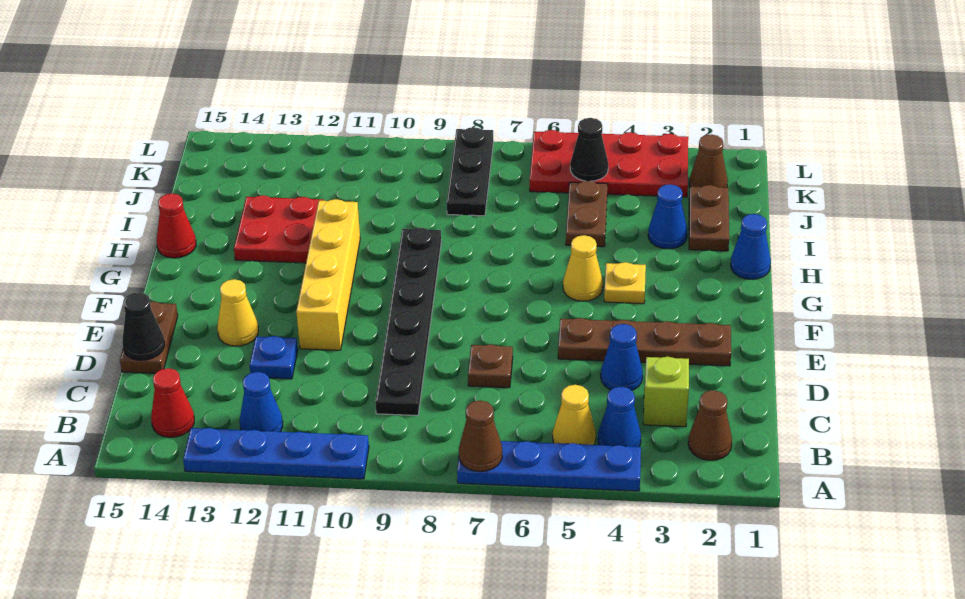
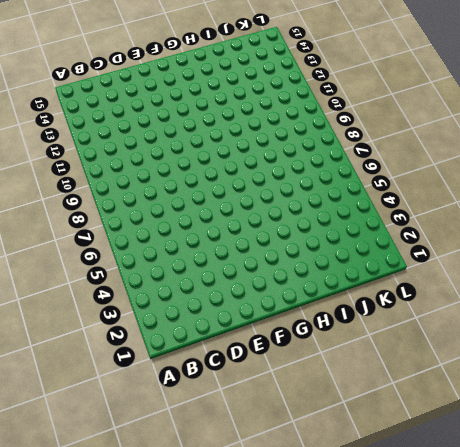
none -> blue plate A4:A7 level 1
none -> blue plate A10:A13 level 1
none -> brown cone B2 level 1
none -> blue cone B4 level 1

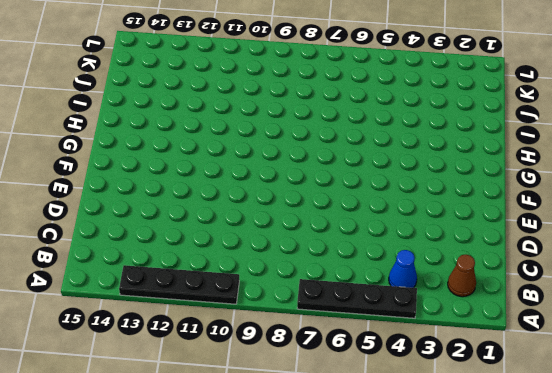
black plate A4:A7 level 1 -> blue plate A4:A7 level 1
black plate A10:A13 level 1 -> blue plate A10:A13 level 1
none -> yellow cone B5 level 1
none -> blue cone B12 level 1
none -> red cone B14 level 1
none -> lime brick C3 level 1

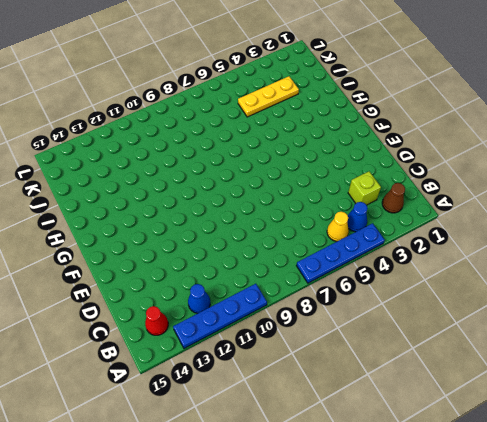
yellow plate J3:J5 level 1 -> brown plate I5:J5 level 1
none -> black plate C9:H9 level 1
none -> blue cone D4 level 1
none -> brown plate D7 level 1
none -> blue plate D12 level 1

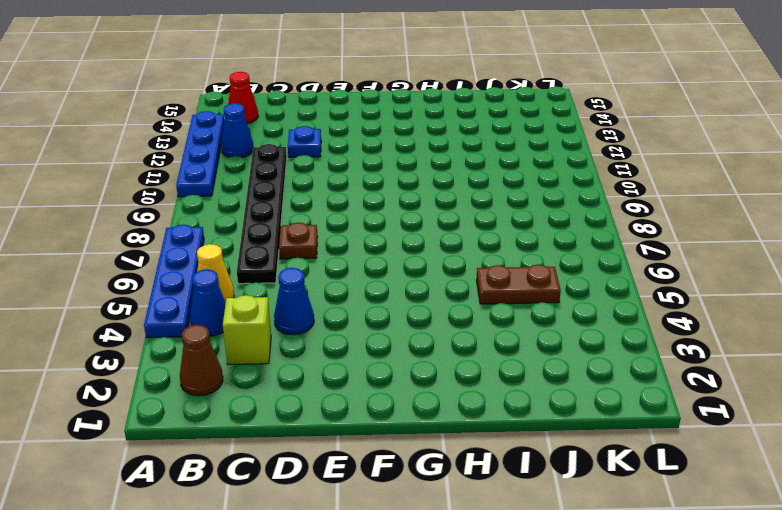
black plate C6:C11 level 1 -> black plate C9:H9 level 1
none -> brown plate D15:E15 level 1
none -> brown plate E2:E5 level 1
none -> yellow brick E11:H11 level 1
none -> yellow cone E13 level 1

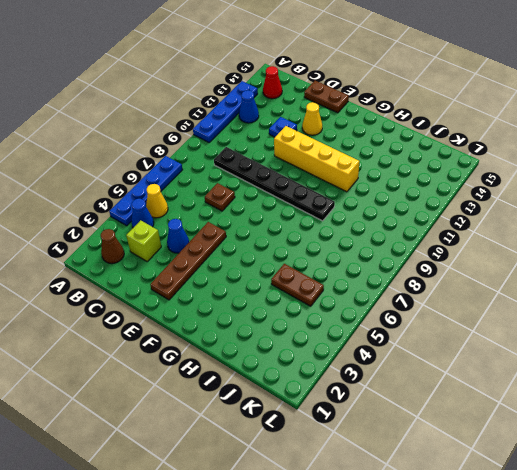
none -> yellow plate G4 level 1
none -> yellow cone G5 level 1
none -> blue cone H1 level 1
none -> red plate H12:I13 level 1

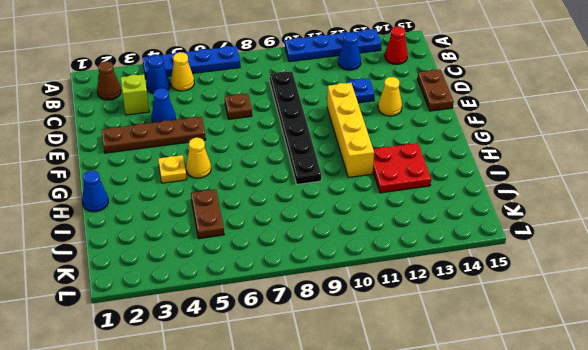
none -> red cone H15 level 1
none -> brown plate I2:J2 level 1
none -> blue cone I3 level 1
none -> black plate J8:L8 level 1

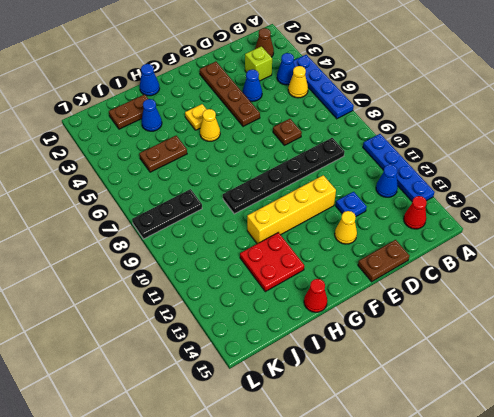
none -> brown cone K2 level 1
none -> red plate K3:L6 level 1
none -> brown cone A7 level 2
none -> black cone D15 level 2

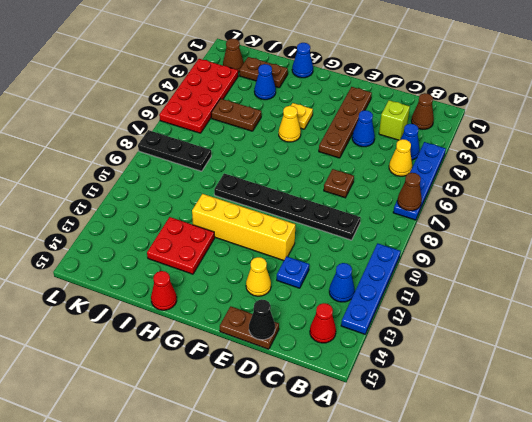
none -> black cone K5 level 2

